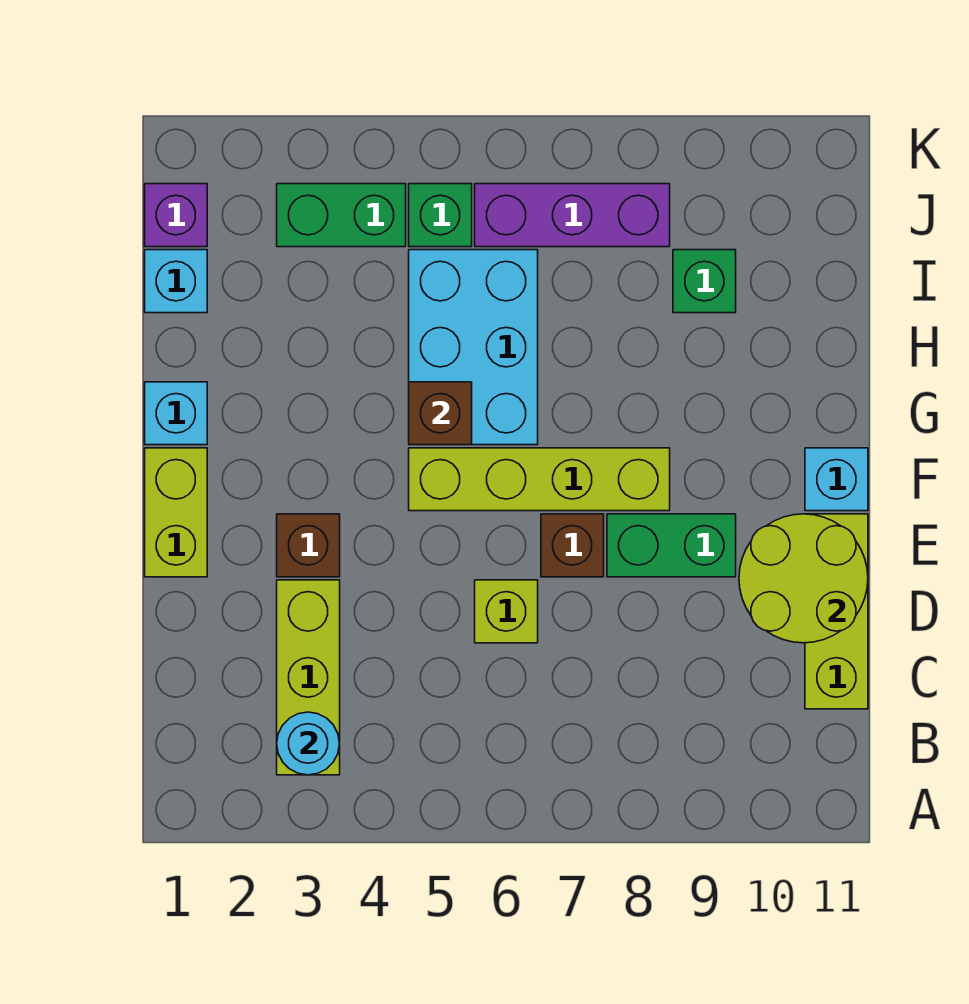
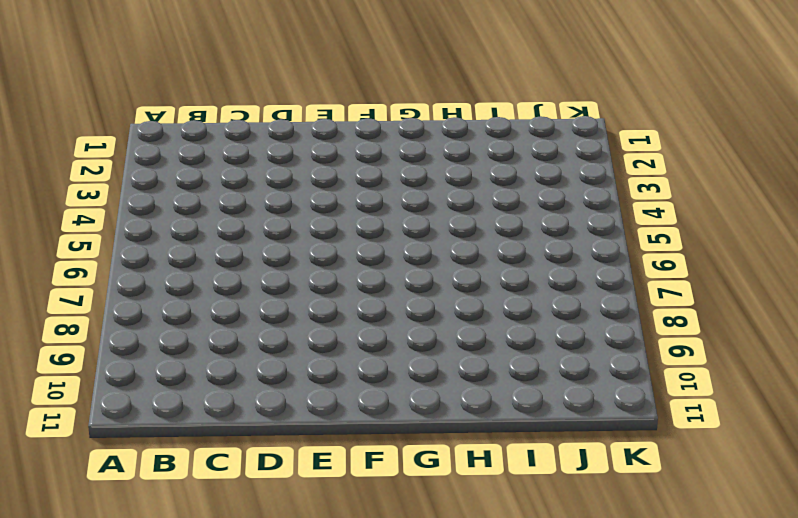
none -> lime brick B3:D3 level 1
none -> lime brick C11:E11 level 1
none -> lime brick D6 level 1

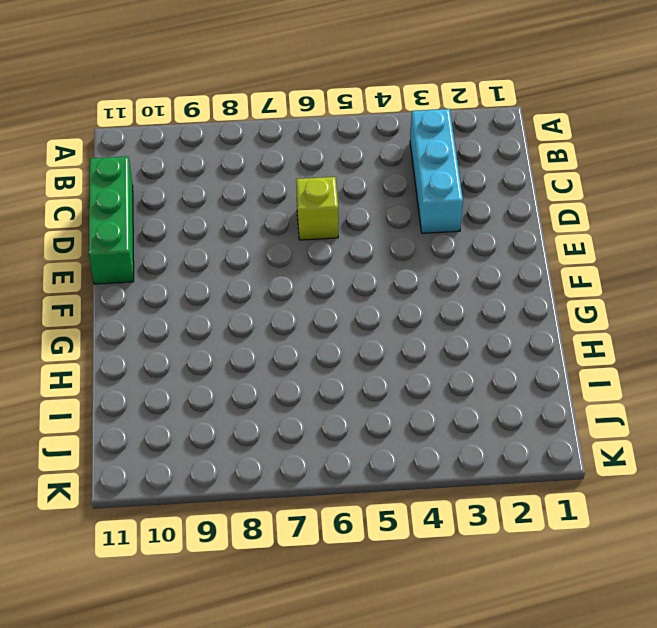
cyan brick B3:D3 level 1 -> lime brick B3:D3 level 1
green brick C11:E11 level 1 -> lime brick C11:E11 level 1
none -> lime brick E1:F1 level 1
none -> brown brick E3 level 1
none -> brown brick E7 level 1

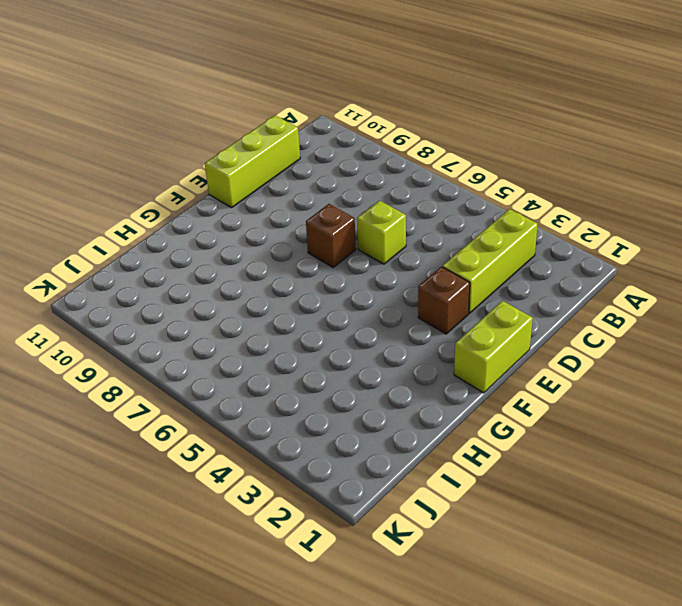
none -> green brick E8:E9 level 1
none -> lime brick F5:F8 level 1
none -> cyan brick F11 level 1

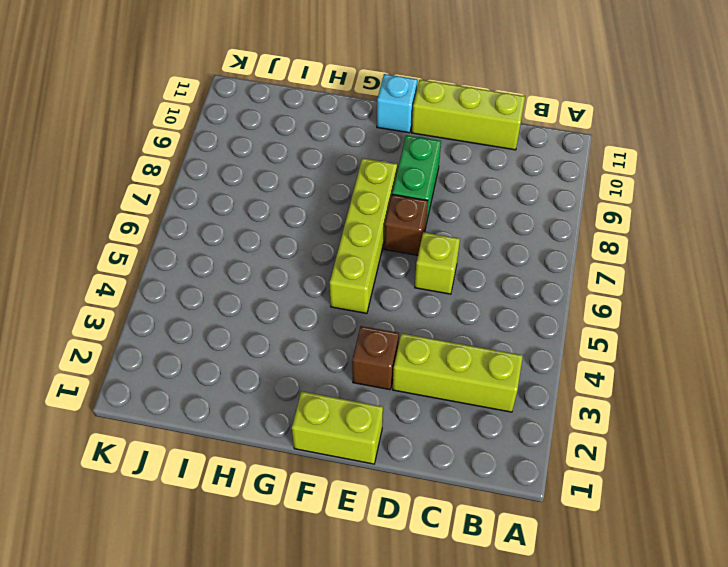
none -> cyan brick G1 level 1
none -> cyan brick G5:I6 level 1
none -> cyan brick I1 level 1

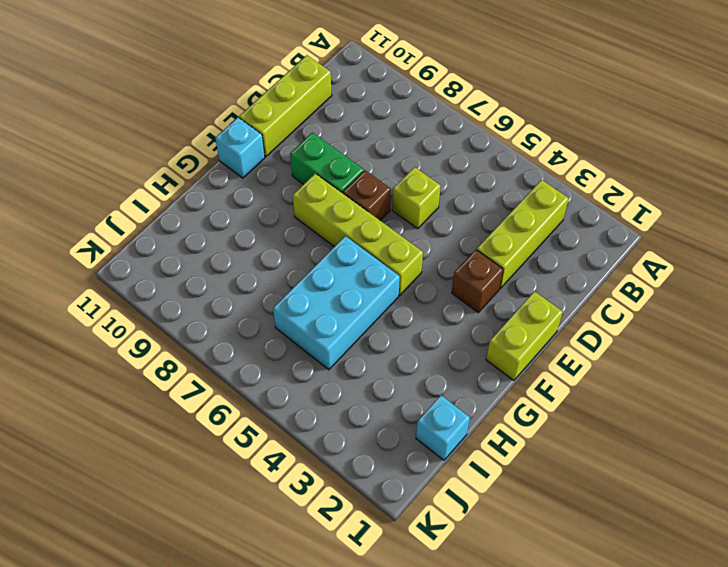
none -> cyan brick G1 level 1
none -> green brick I9 level 1
none -> purple brick J1 level 1

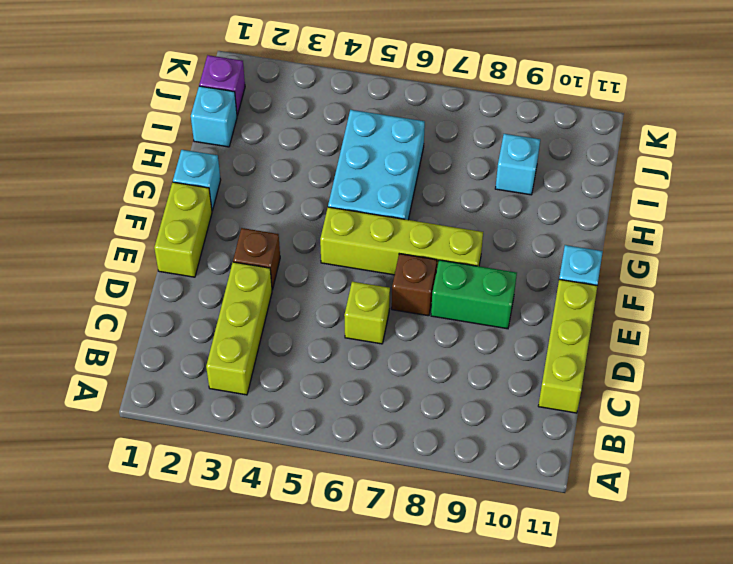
cyan brick I9 level 1 -> green brick I9 level 1
none -> green brick J3:J4 level 1
none -> green brick J5 level 1
none -> purple brick J6:J8 level 1

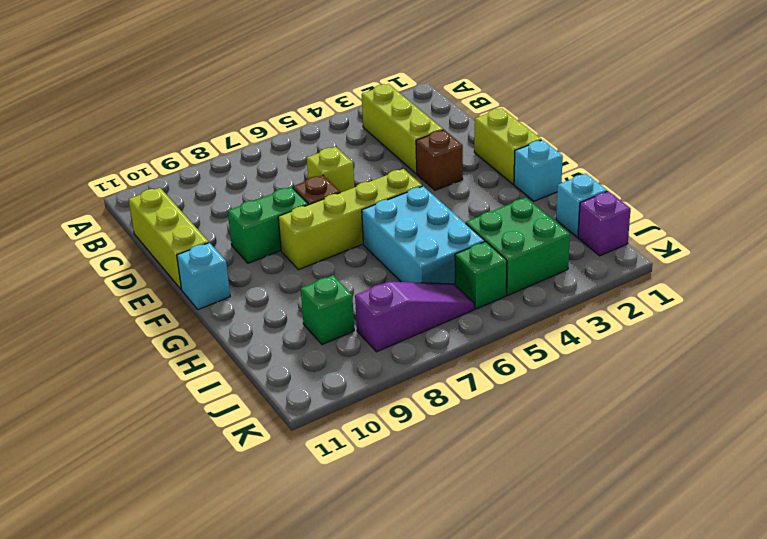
green brick I3:J4 level 1 -> green brick J3:J4 level 1
purple slope J6:J8 level 1 top 8 -> purple brick J6:J8 level 1
none -> cyan round brick B3 level 2
none -> lime round brick D10:E11 level 2
none -> brown brick G5 level 2

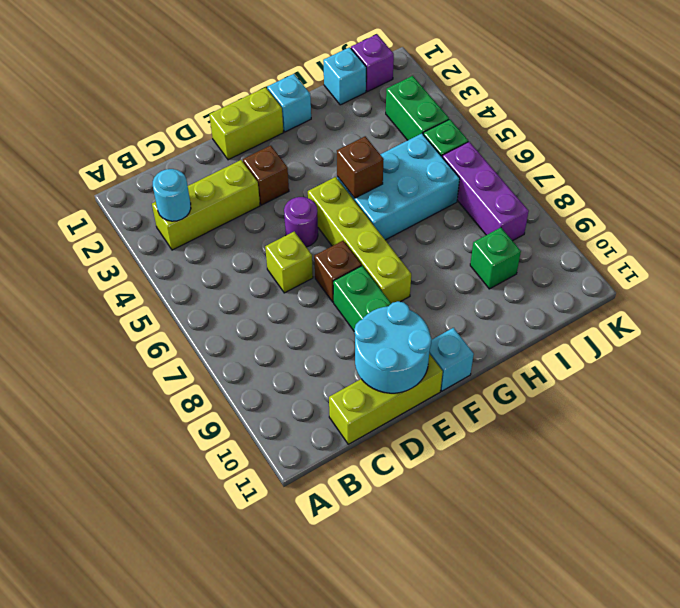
cyan round brick D10:E11 level 2 -> lime round brick D10:E11 level 2
purple round brick E5 level 1 -> none

